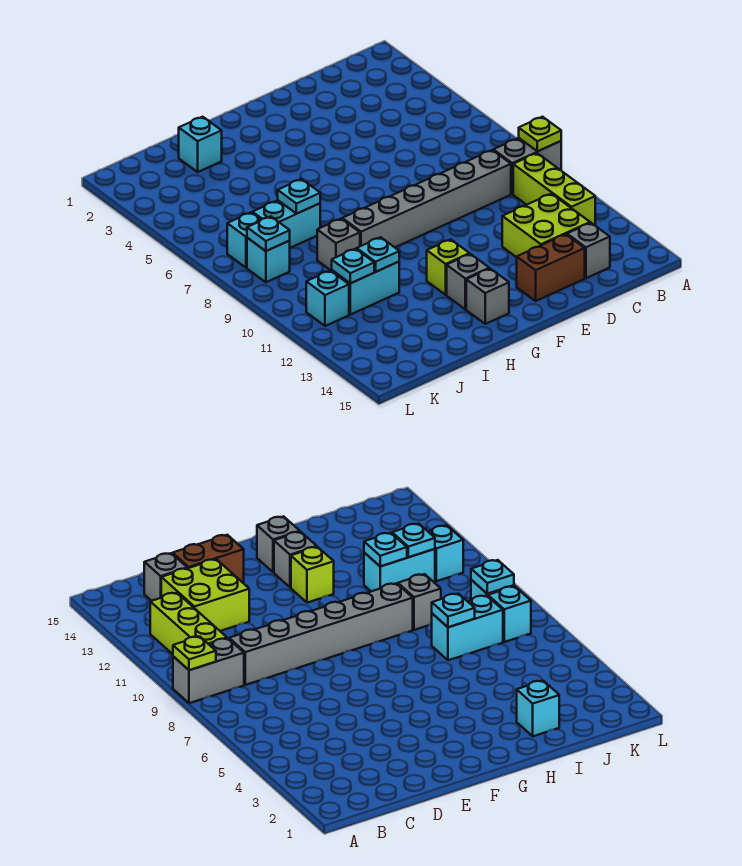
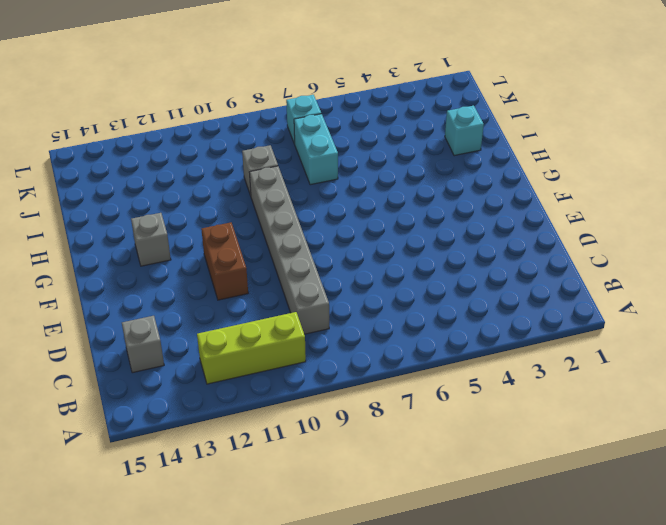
brown brick E11:F11 level 1 -> brown brick D14:E14 level 1
none -> grey brick A9:B9 level 1
none -> lime brick C12:D13 level 1
none -> lime brick G12 level 1

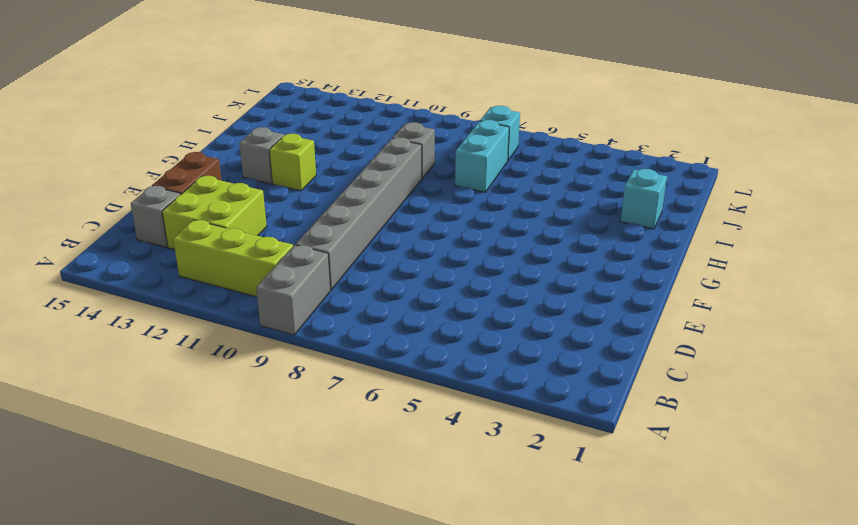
none -> grey brick G14 level 1
none -> cyan brick I11:J11 level 1
none -> cyan brick K8 level 1

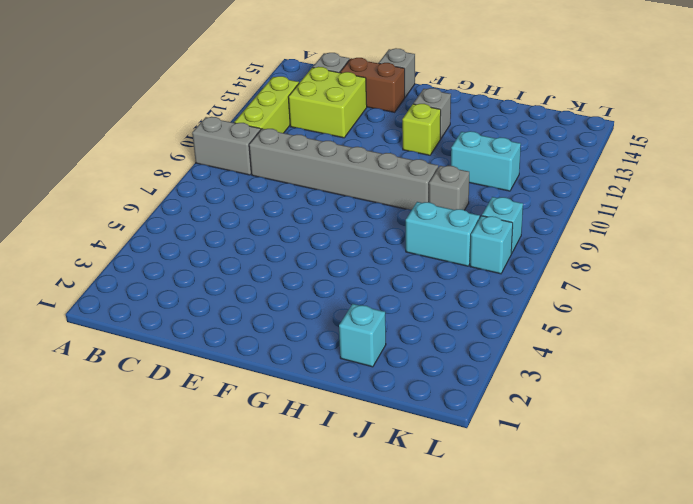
grey brick E15 level 1 -> grey brick G14 level 1
none -> cyan brick K11 level 1
none -> lime plate A9 level 2
none -> cyan plate I7 level 2

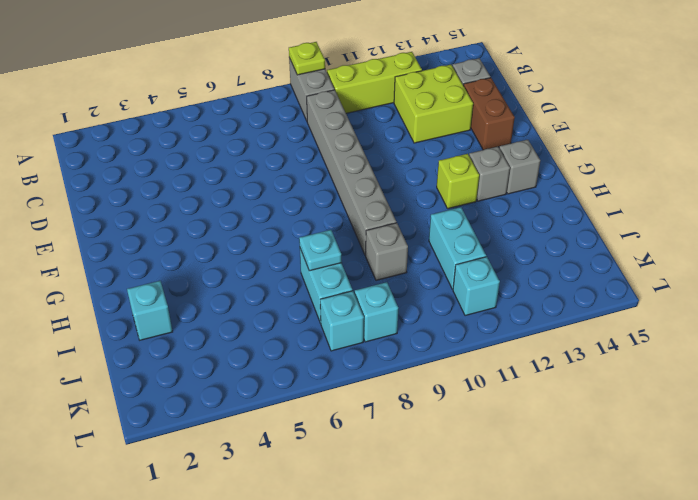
none -> cyan plate I11 level 2
none -> cyan plate J11 level 2
none -> cyan plate K8 level 2

